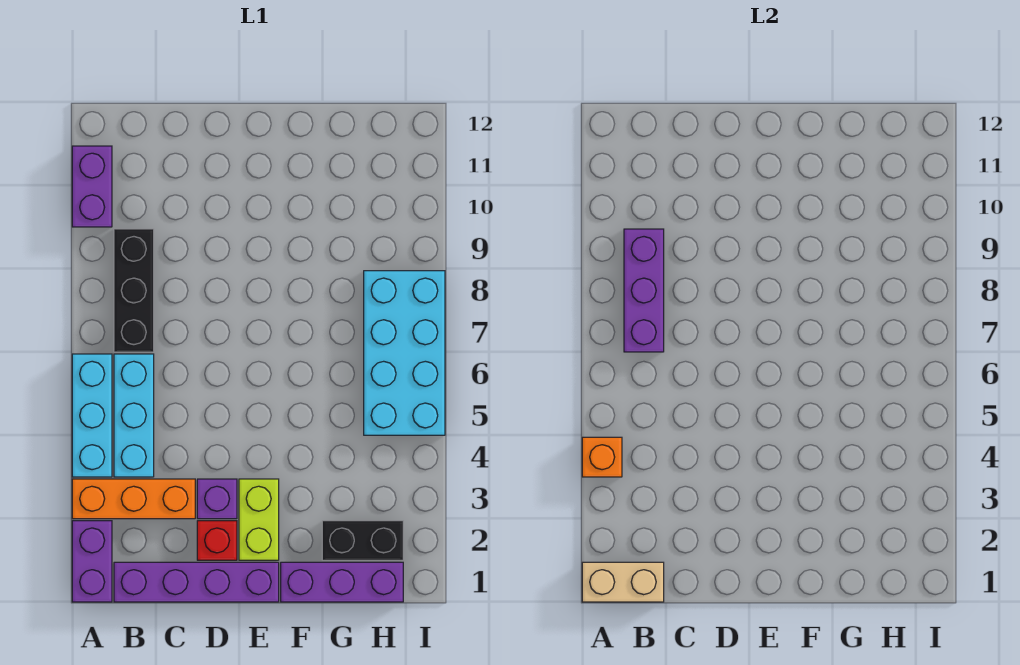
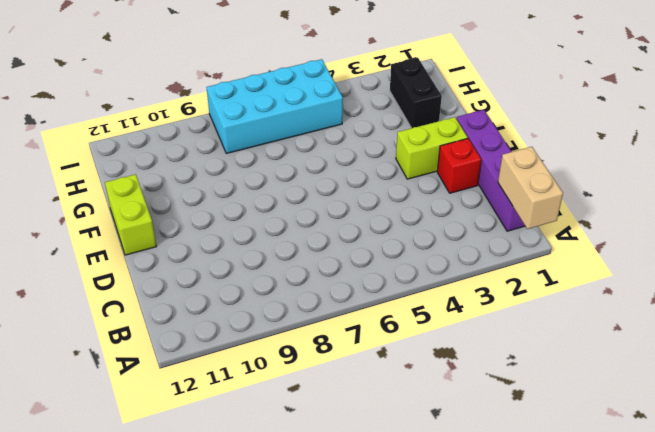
lime brick E12:F12 level 1 -> none
none -> purple brick A1:A2 level 1
none -> orange brick A3:C3 level 1
none -> cyan brick A4:A6 level 1

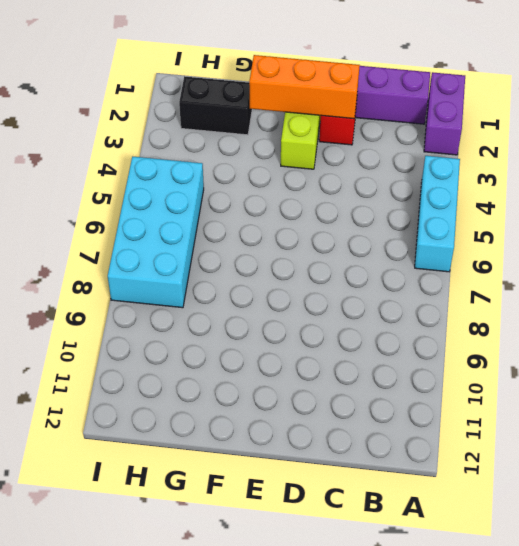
orange brick D2:F2 level 2 -> orange brick A3:C3 level 1
none -> purple brick A10:A11 level 1
none -> cyan brick B4:B6 level 1
none -> black brick B7:B9 level 1

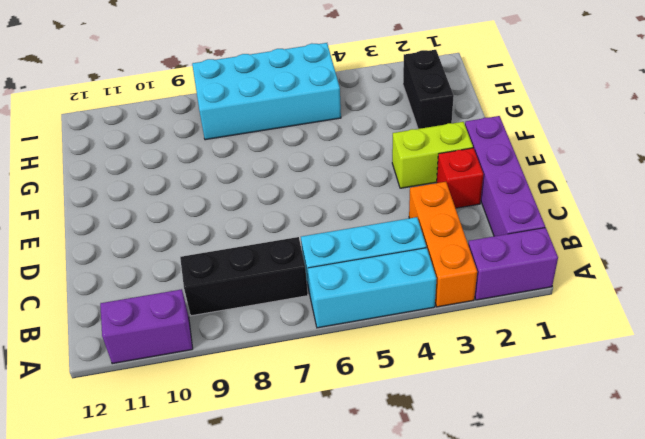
none -> purple brick D3 level 1
none -> purple brick F1:H1 level 1
none -> tan brick A1:B1 level 2

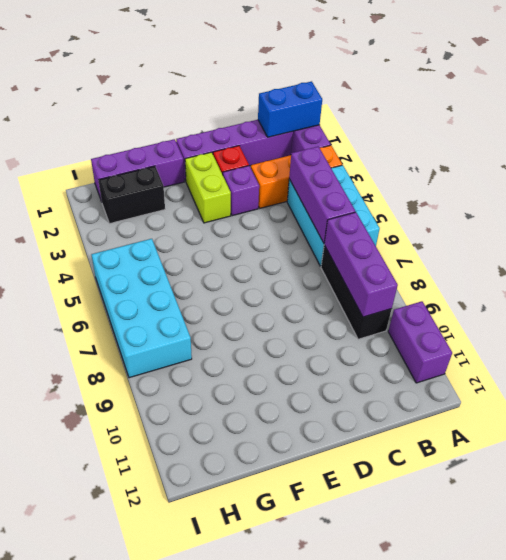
blue brick A1:B1 level 2 -> tan brick A1:B1 level 2
purple brick B4:B6 level 2 -> none
none -> orange brick A4 level 2

